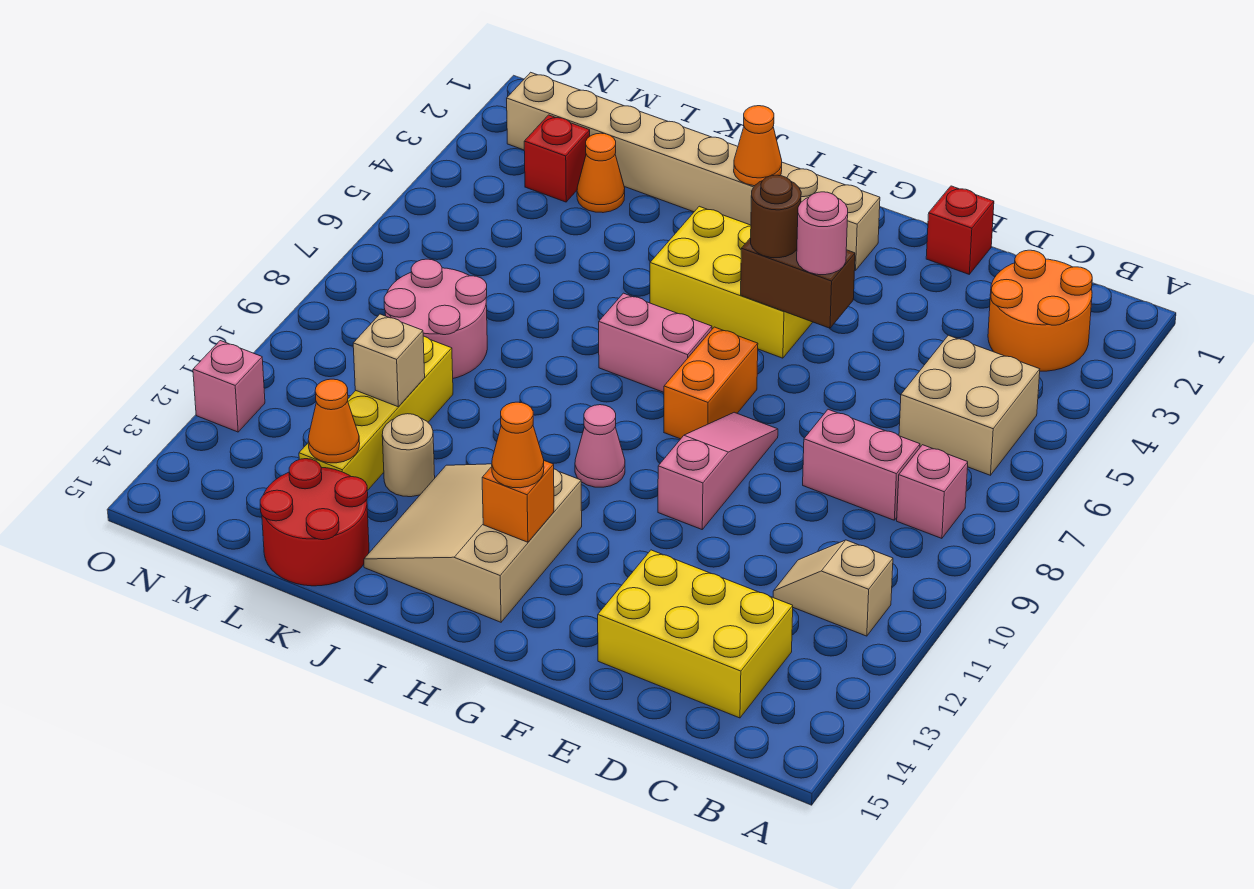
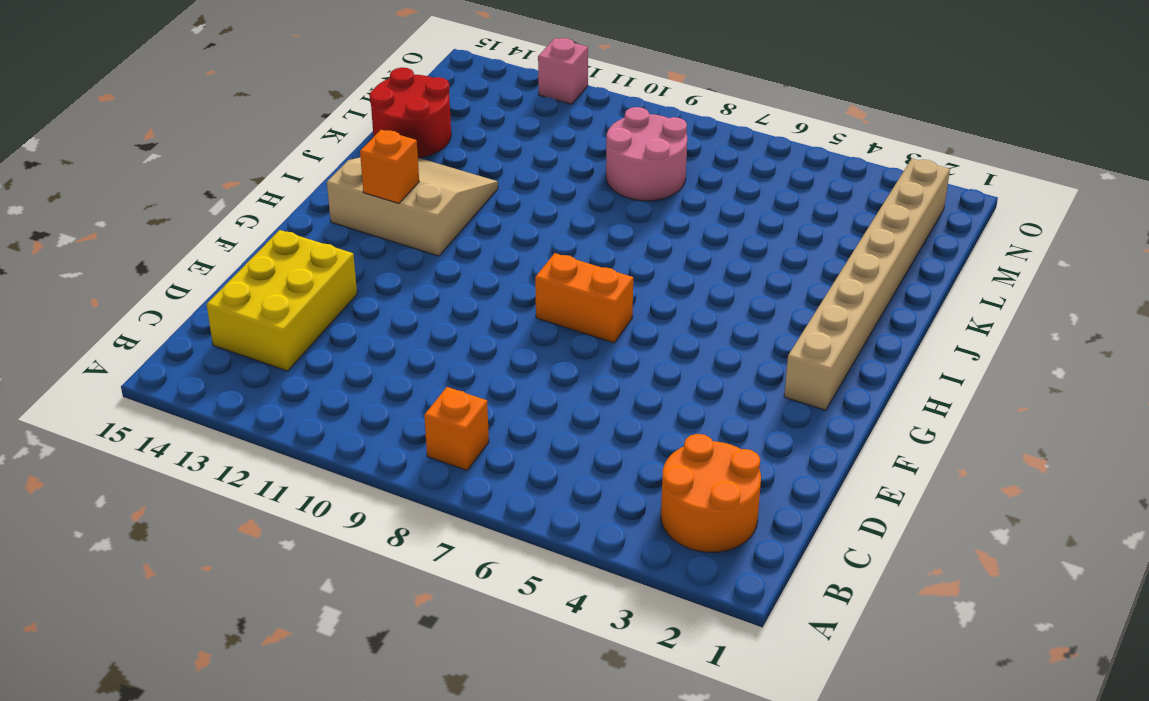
orange brick B8 level 1 -> pink brick B8 level 1
none -> tan brick B5:C6 level 1
none -> tan slope B11:C11 level 1 top B
none -> pink brick C8:D8 level 1

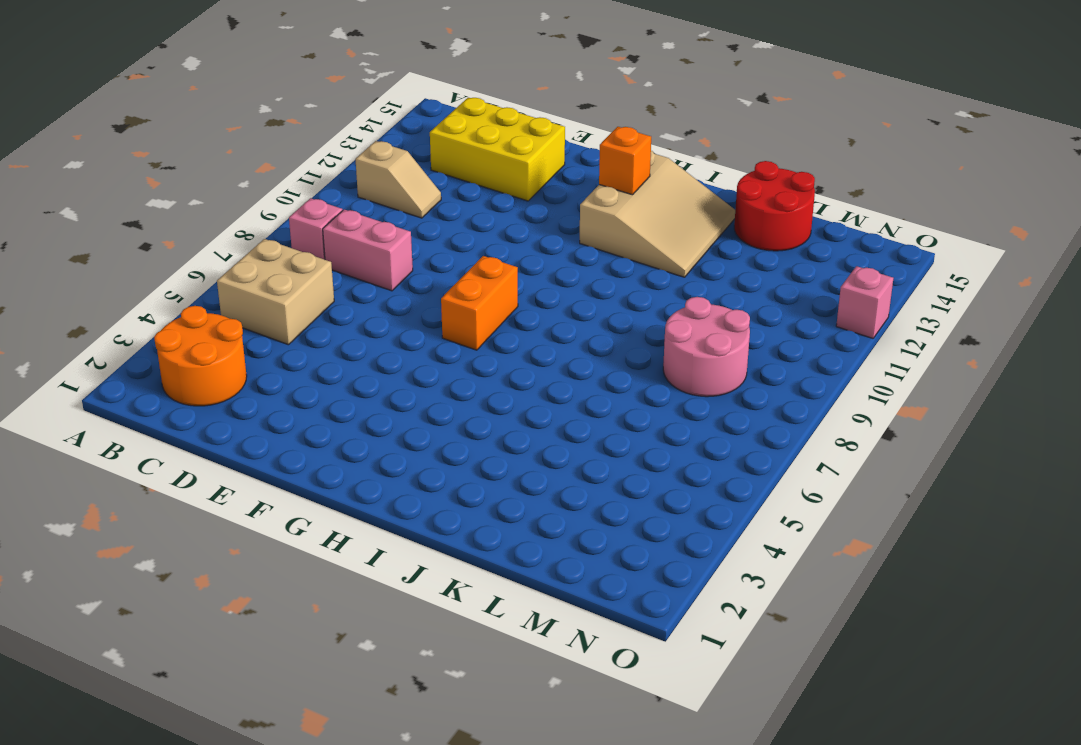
none -> red brick E1 level 1
none -> pink slope F8:F10 level 1 top 10
none -> tan brick G2:N2 level 1

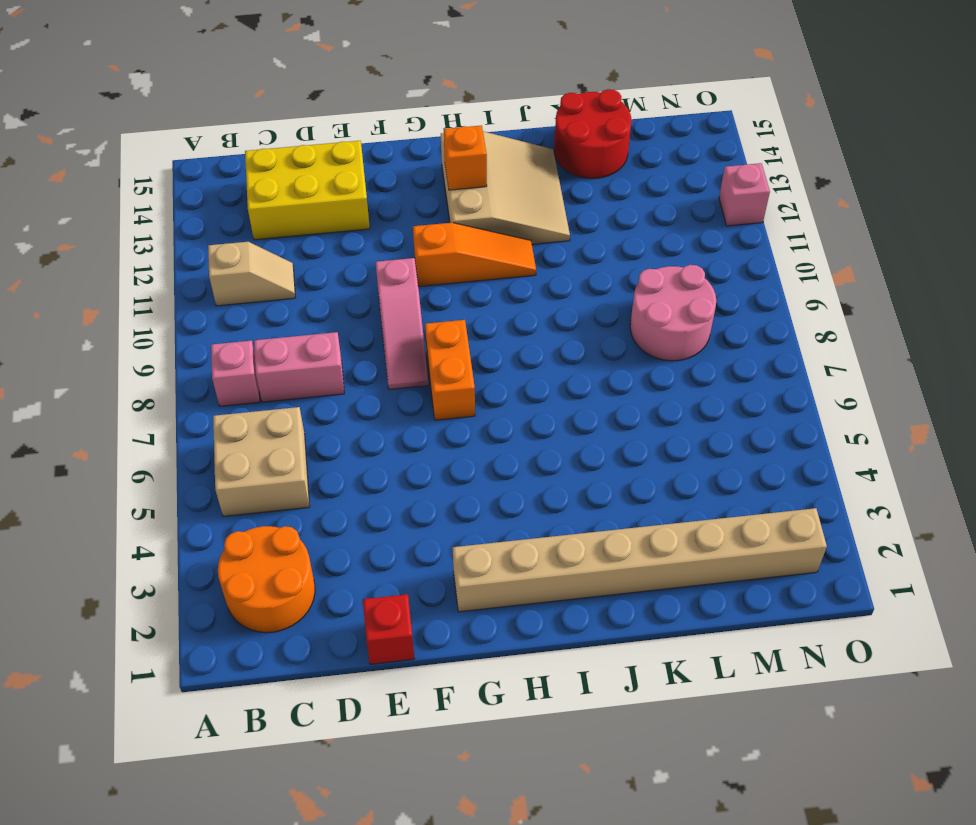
orange slope G11:I11 level 1 top G -> none
none -> yellow brick G4:I5 level 1
none -> pink brick H7:I7 level 1
none -> pink cone H10 level 1

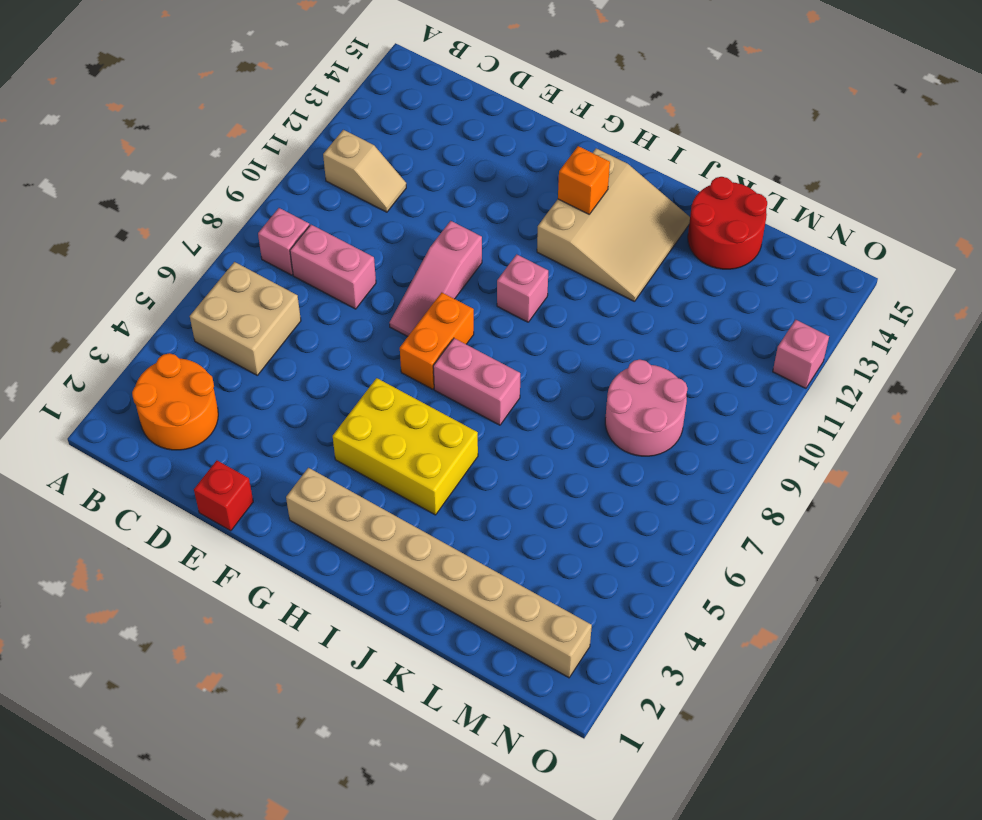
pink brick H10 level 1 -> pink cone H10 level 1
none -> yellow brick C13:E14 level 1
none -> tan round brick K12 level 1
none -> orange cone L3 level 1

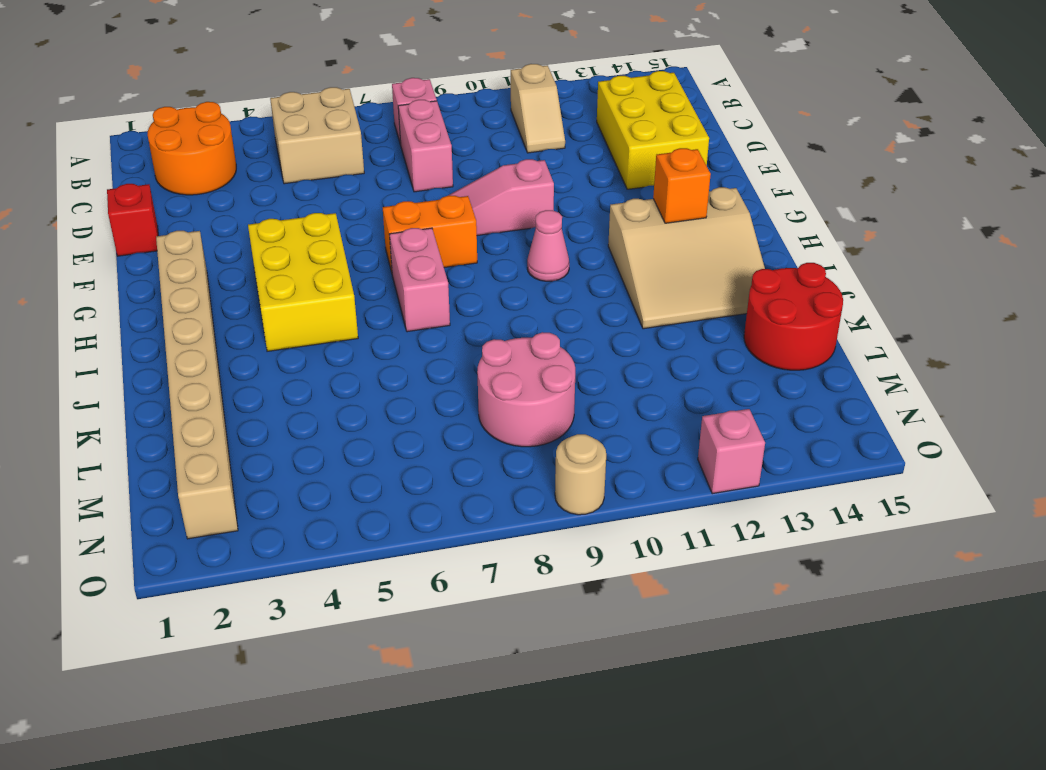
tan round brick O9 level 1 -> tan round brick K12 level 1
none -> orange cone L3 level 1
none -> yellow brick L10:L13 level 1
none -> red brick M3 level 1

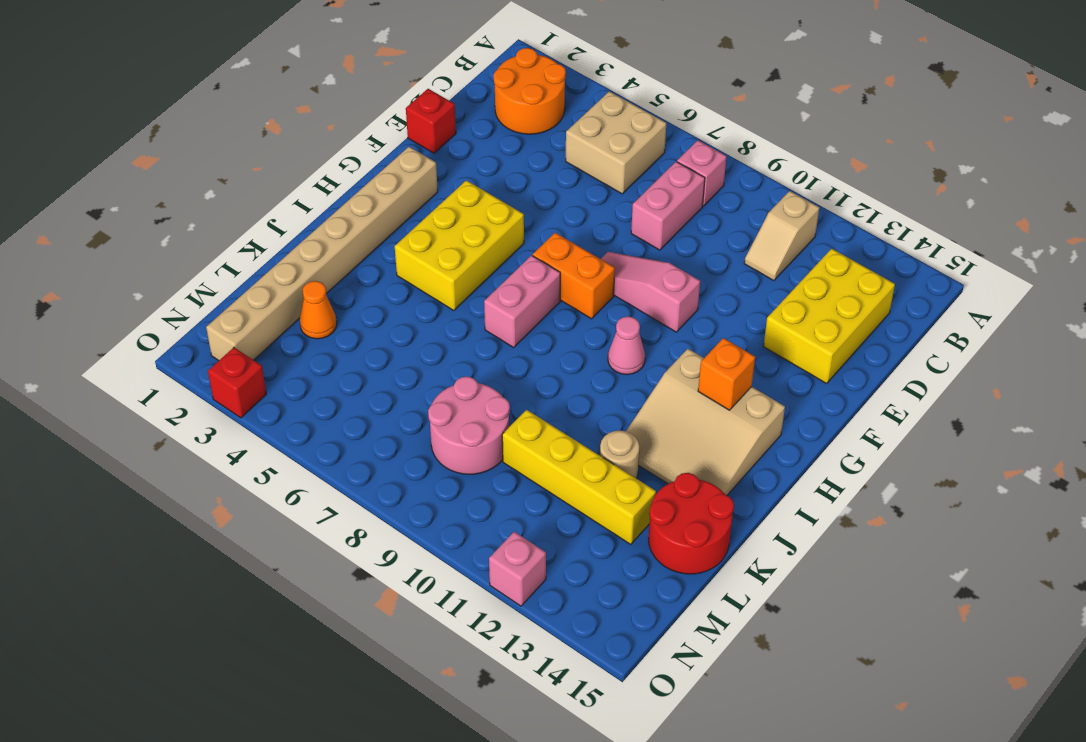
red brick O3 level 1 -> red brick M3 level 1
none -> brown brick F5:G5 level 2
none -> orange cone I2 level 2
none -> tan brick L11 level 2

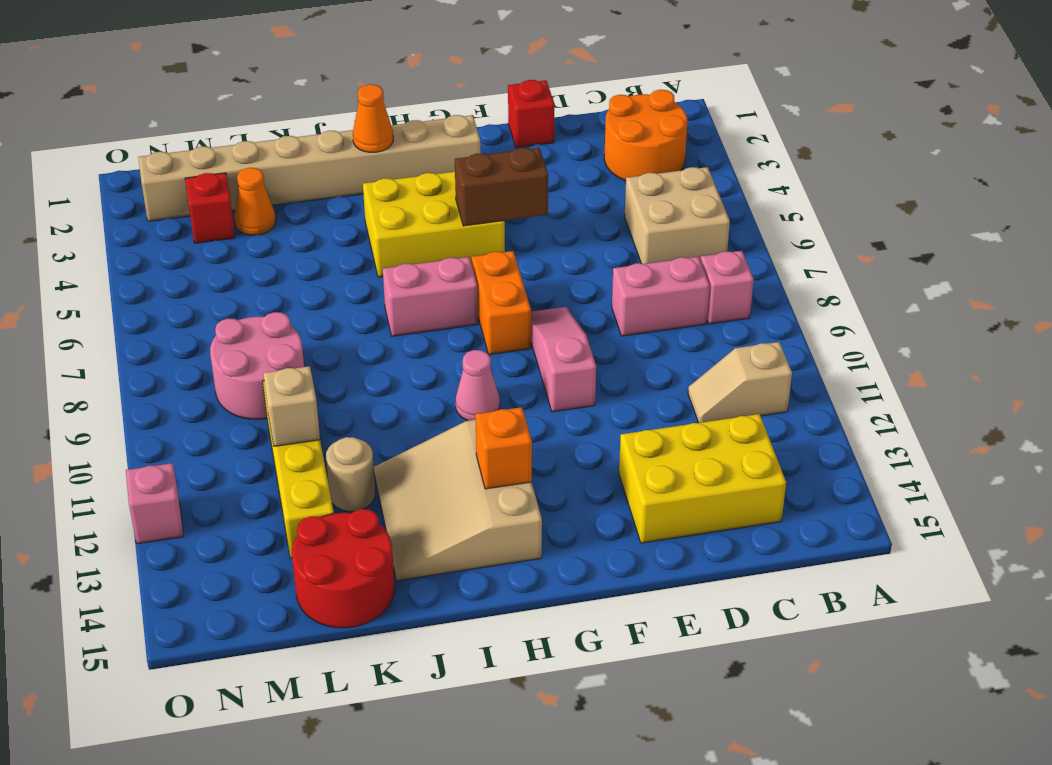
none -> orange cone L13 level 2
none -> pink round brick F5 level 3
none -> brown round brick G5 level 3

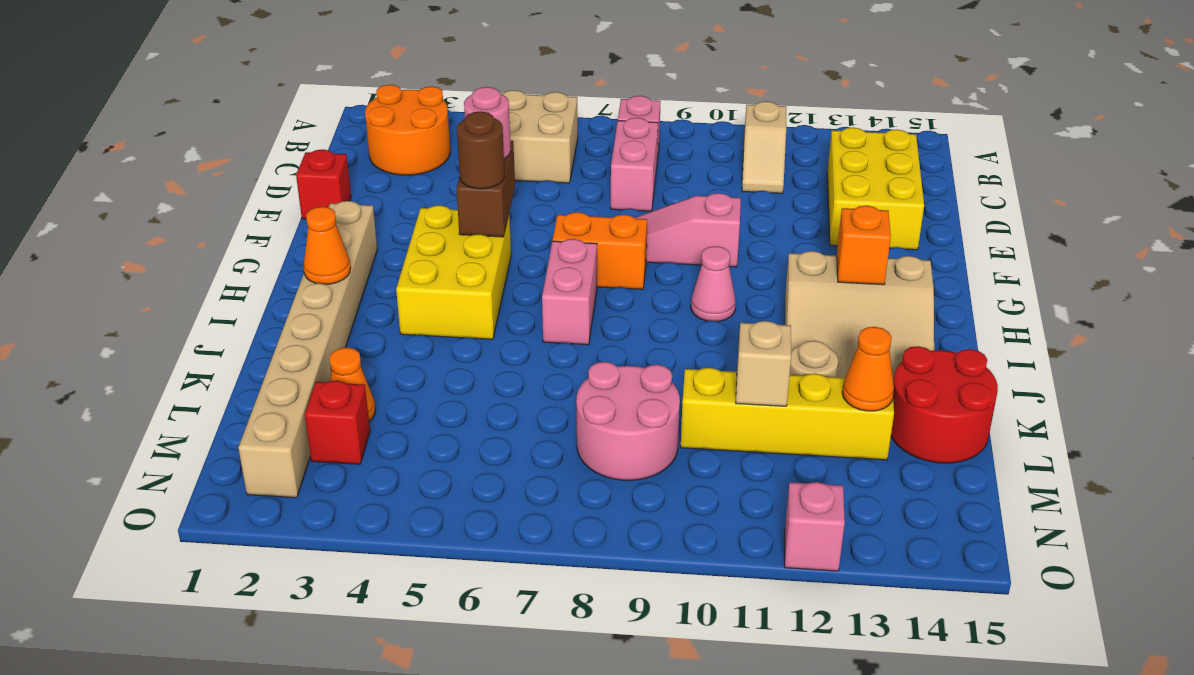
none -> orange cone H13 level 3

